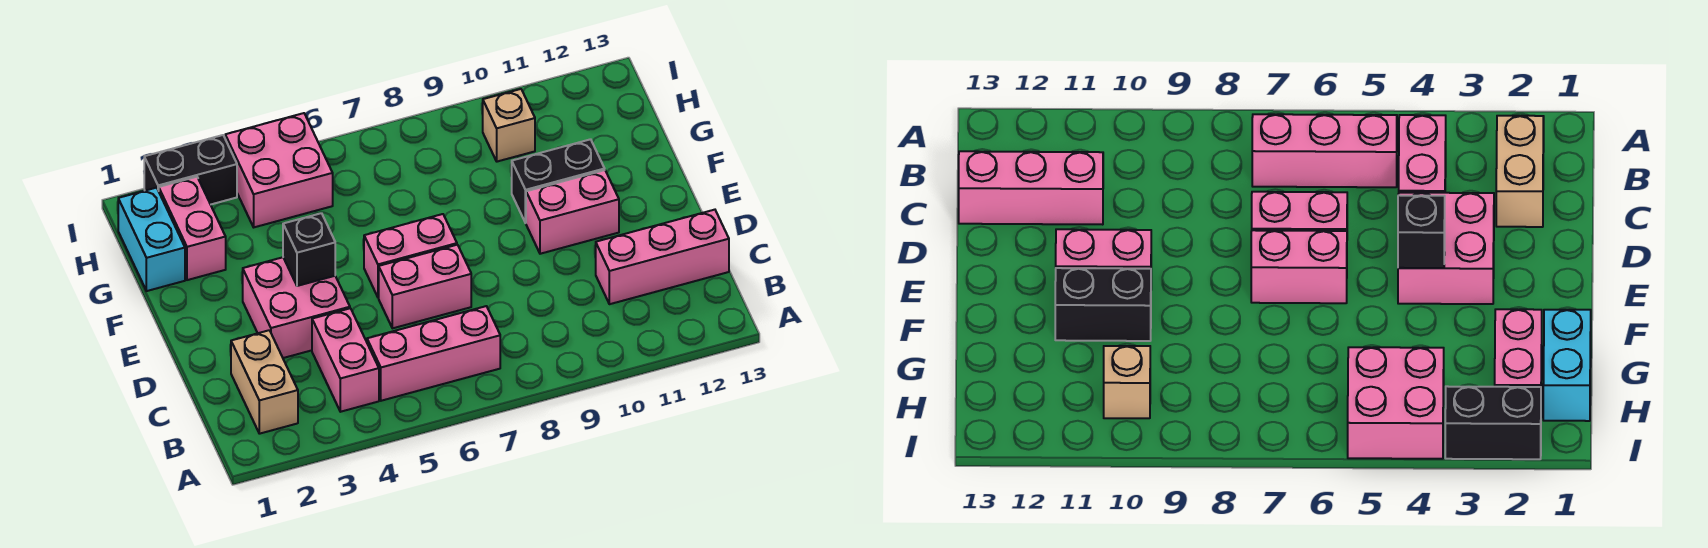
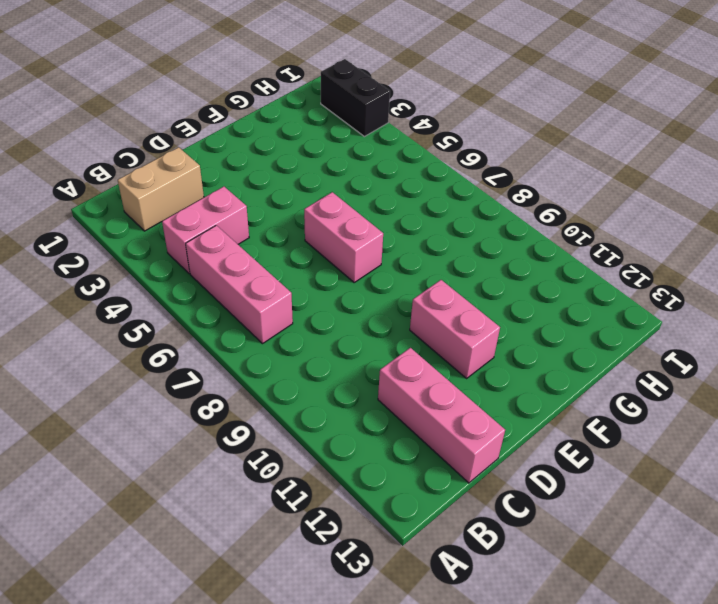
none -> pink brick D3:E4 level 1
none -> pink brick D6:D7 level 1
none -> black brick F10:F11 level 1

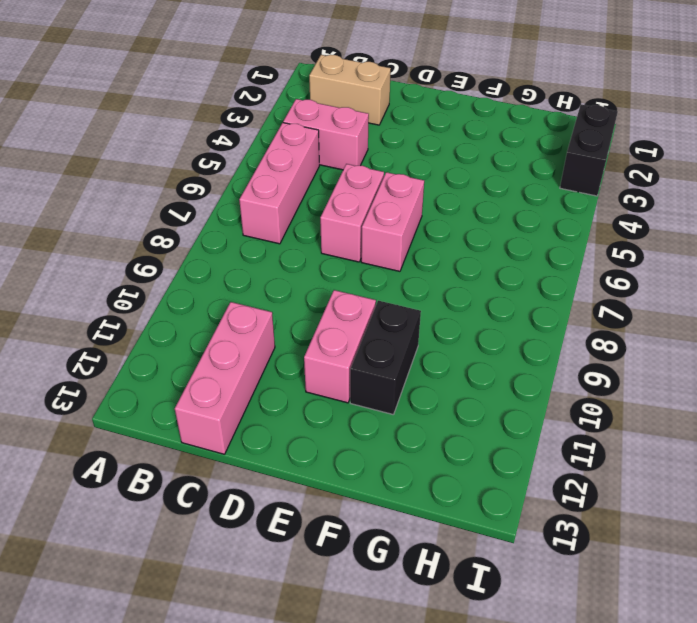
none -> pink brick D3:E4 level 1
none -> cyan brick G1:H1 level 1
none -> pink brick G2:H2 level 1

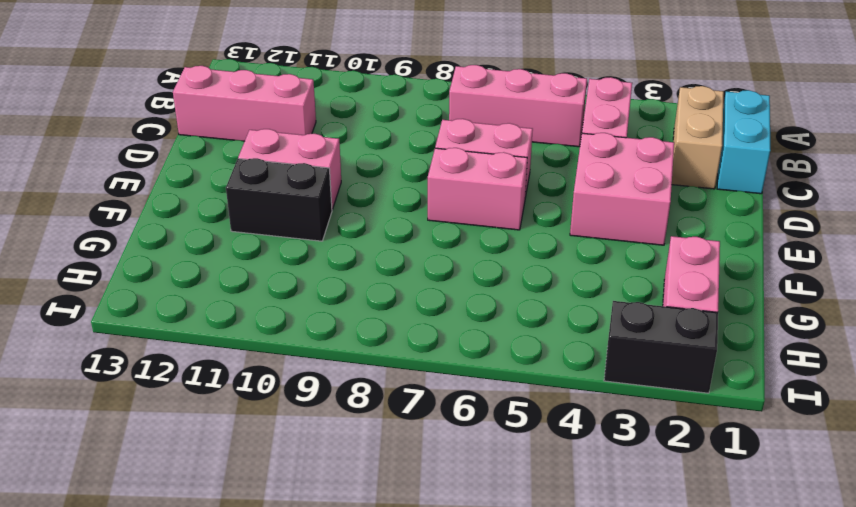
cyan brick B1:C1 level 1 -> cyan brick G1:H1 level 1
none -> pink brick H4:I5 level 1
none -> tan brick H10 level 1
none -> black brick E4 level 2

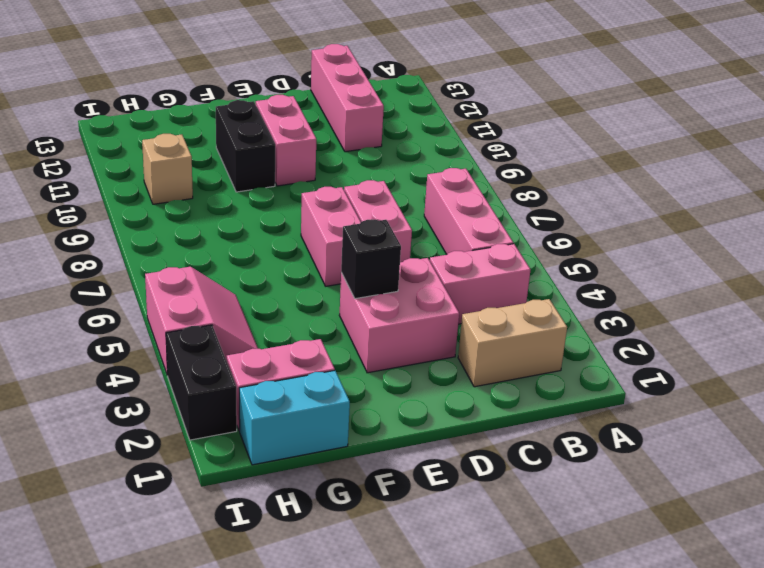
pink slope H4:I5 level 1 top I -> pink brick H4:I5 level 1

